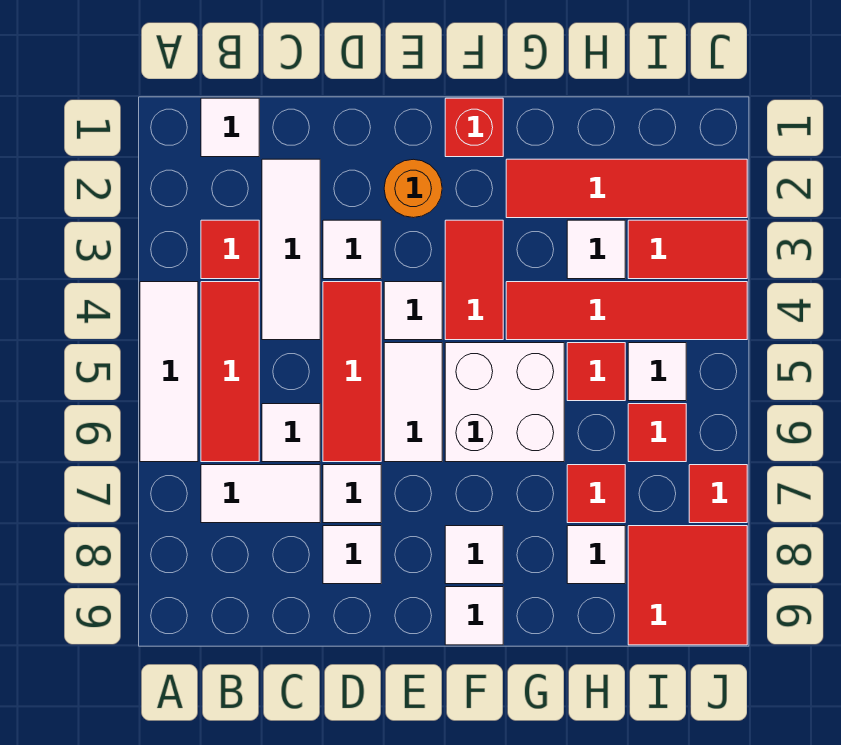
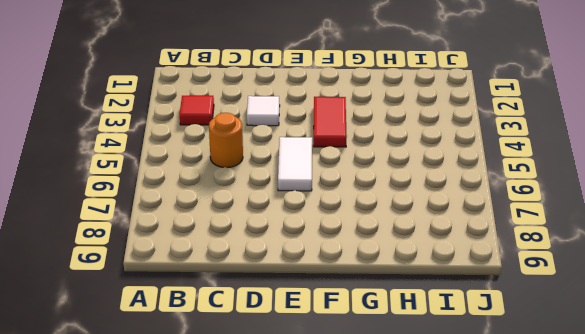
orange round brick C5 level 1 -> orange round brick E2 level 1
none -> white tile A4:A6 level 1
none -> white tile B1 level 1
none -> red tile B4:B6 level 1
none -> white tile B7:C7 level 1

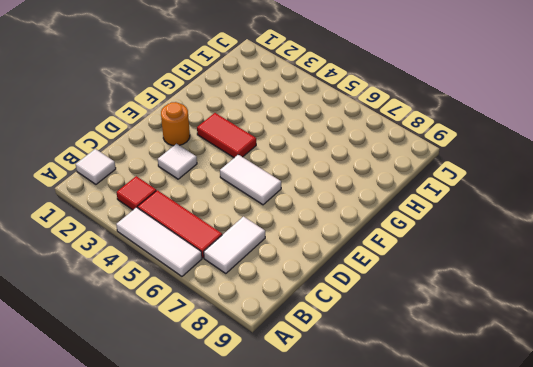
none -> white tile C2:C4 level 1
none -> white tile C6 level 1
none -> red tile D4:D6 level 1
none -> white tile D7 level 1

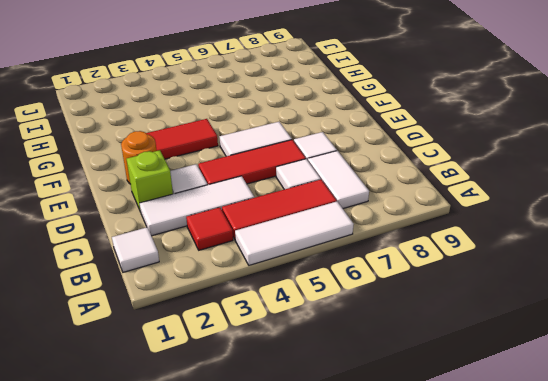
lime brick D2 level 1 -> none
none -> white tile D8 level 1
none -> white tile E4 level 1
none -> red brick F1 level 1
none -> white brick F5:G6 level 1

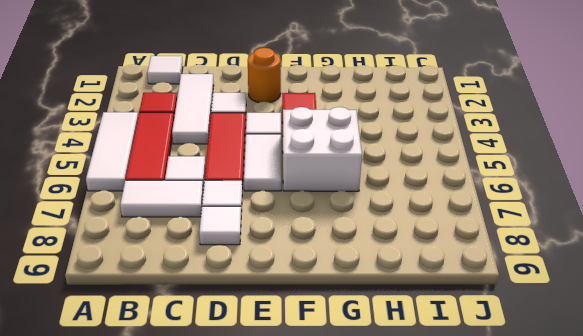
none -> red brick F1 level 1
none -> white tile F8 level 1
none -> white tile F9 level 1
none -> red tile G2:J2 level 1

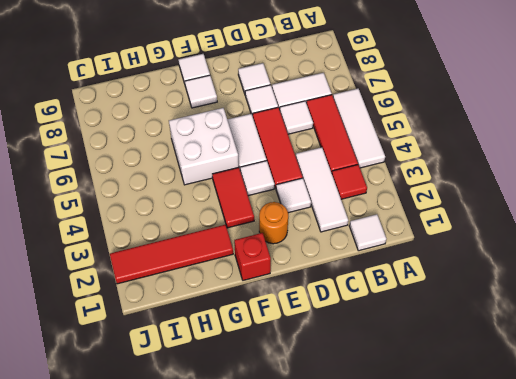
none -> red tile G4:J4 level 1
none -> white tile H3 level 1
none -> red tile H5 level 1
none -> red tile H7 level 1

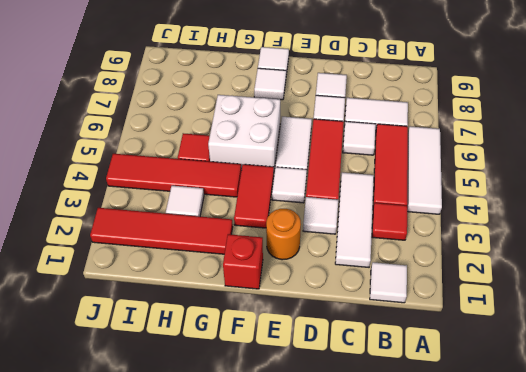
none -> red tile H7 level 1
none -> white tile H8 level 1
none -> red tile I3:J3 level 1
none -> white tile I5 level 1

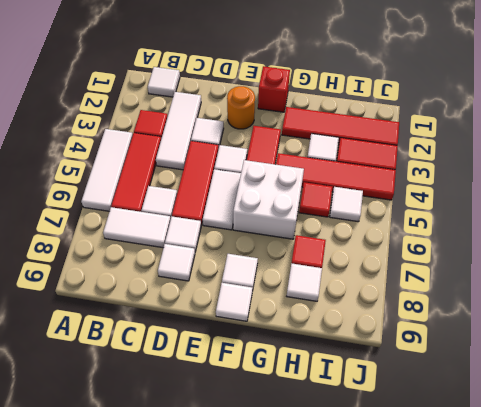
none -> red tile I6 level 1
none -> red tile I8:J9 level 1
none -> red tile J7 level 1

